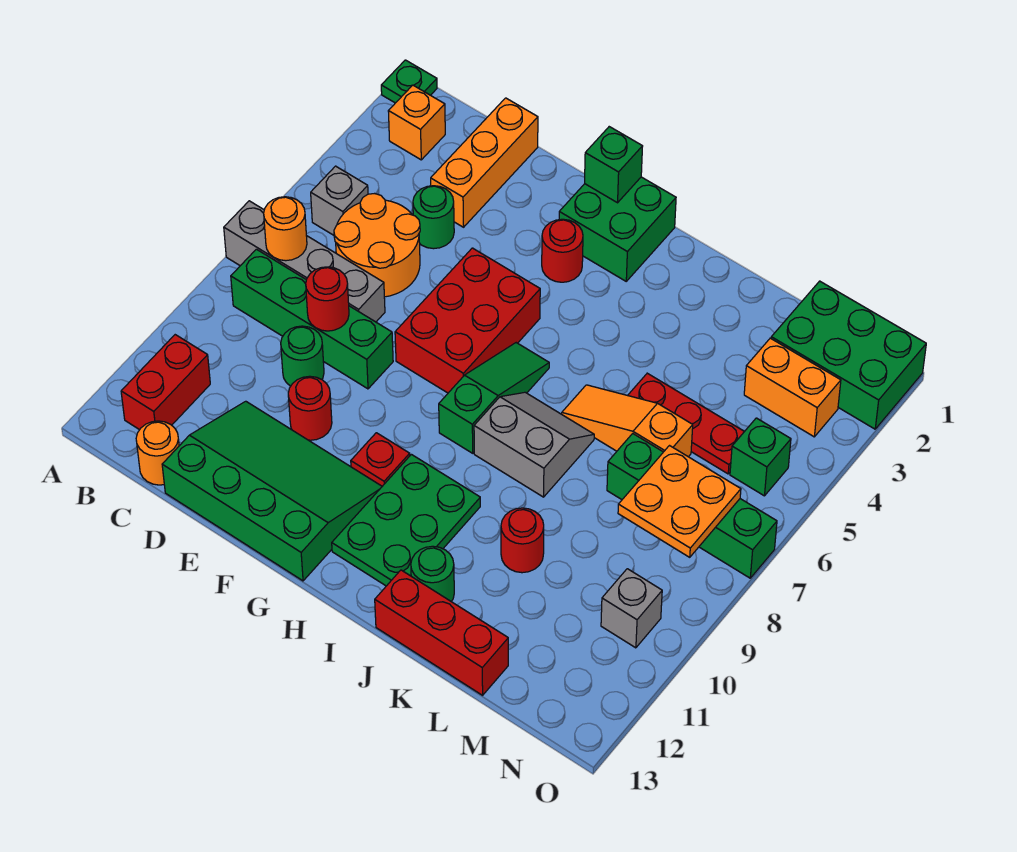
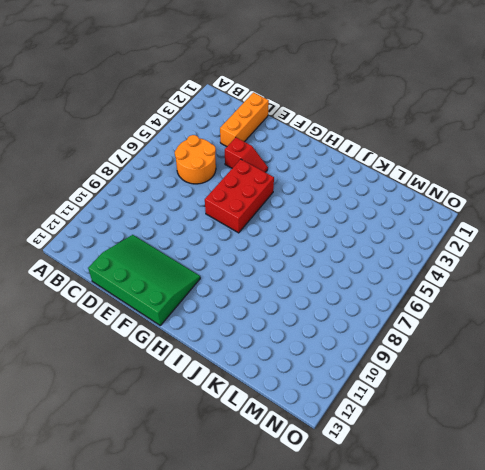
red slope E4:F4 level 1 top E -> none
none -> green plate A1 level 1
none -> grey brick A7:D7 level 1
none -> orange brick B2 level 1
none -> grey brick B5 level 1

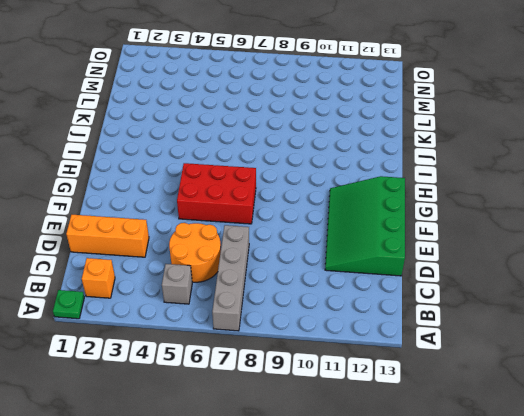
none -> green brick B8:E8 level 1
none -> red brick B11:B12 level 1
none -> orange round brick C13 level 1
none -> green round brick D4 level 1

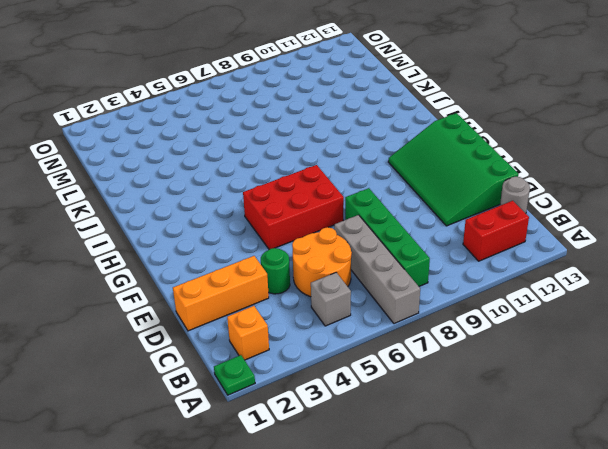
grey round brick C13 level 1 -> orange round brick C13 level 1
none -> green round brick D9 level 1
none -> red round brick E10 level 1
none -> green brick G1:H2 level 1
none -> red round brick G3 level 1

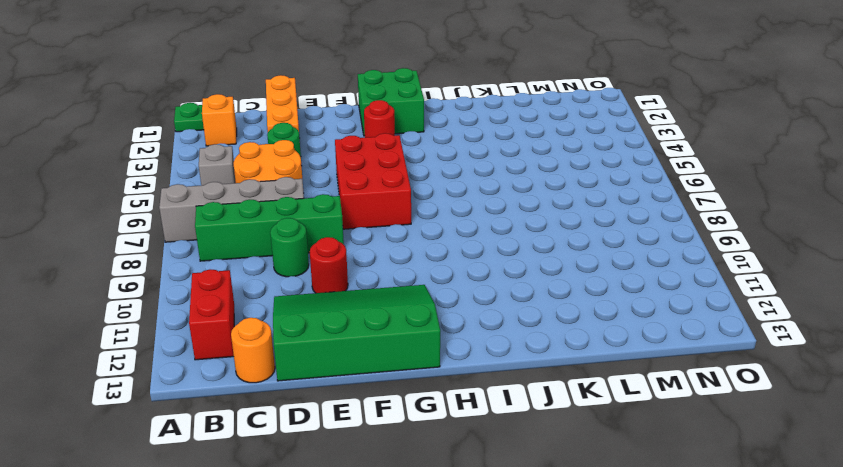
none -> red plate G10 level 1
none -> green slope H6:H8 level 1 top 8
none -> green plate H10:I12 level 1
none -> grey slope I7:J8 level 1 top 8

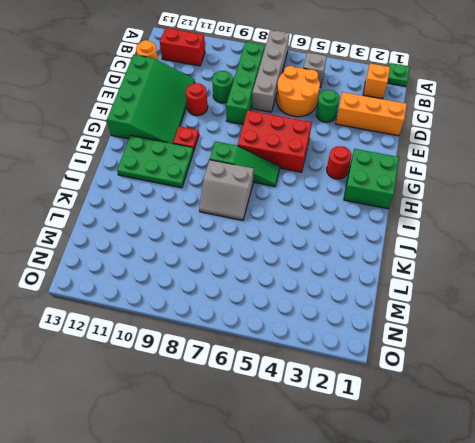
grey slope I7:J8 level 1 top I -> grey slope I7:J8 level 1 top 8
none -> orange slope J6:L6 level 1 top L
none -> green round brick J12 level 1
none -> red brick J13:L13 level 1
none -> red plate K5:M5 level 1

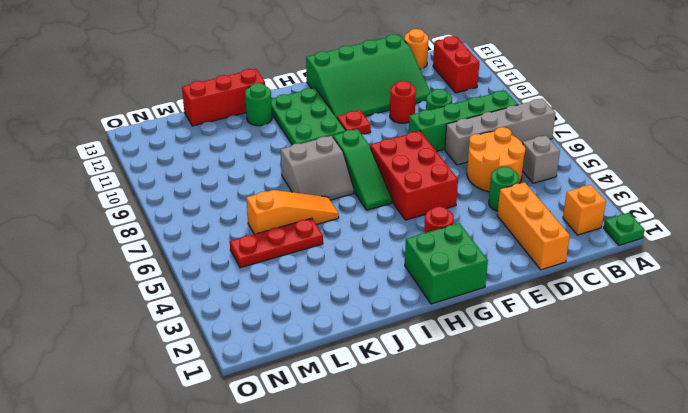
none -> red round brick K10 level 1
none -> green brick L7:O7 level 1
none -> green brick M1:O2 level 1
none -> orange brick M3:N3 level 1

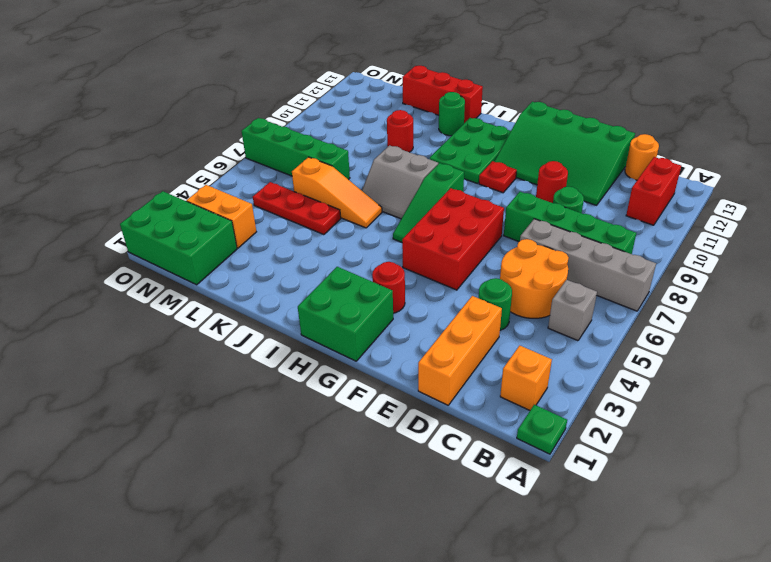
none -> green brick N5 level 1
none -> grey brick N10 level 1
none -> orange round brick B7 level 2
none -> red round brick D8 level 2

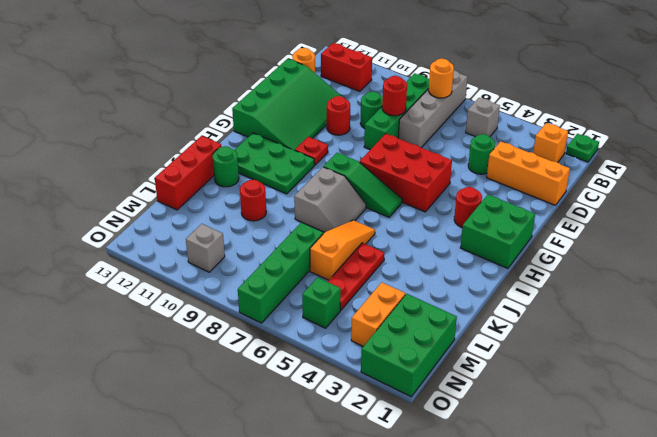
none -> orange round brick C5:D6 level 1
none -> green brick G1 level 2
none -> orange plate M7:N8 level 2

